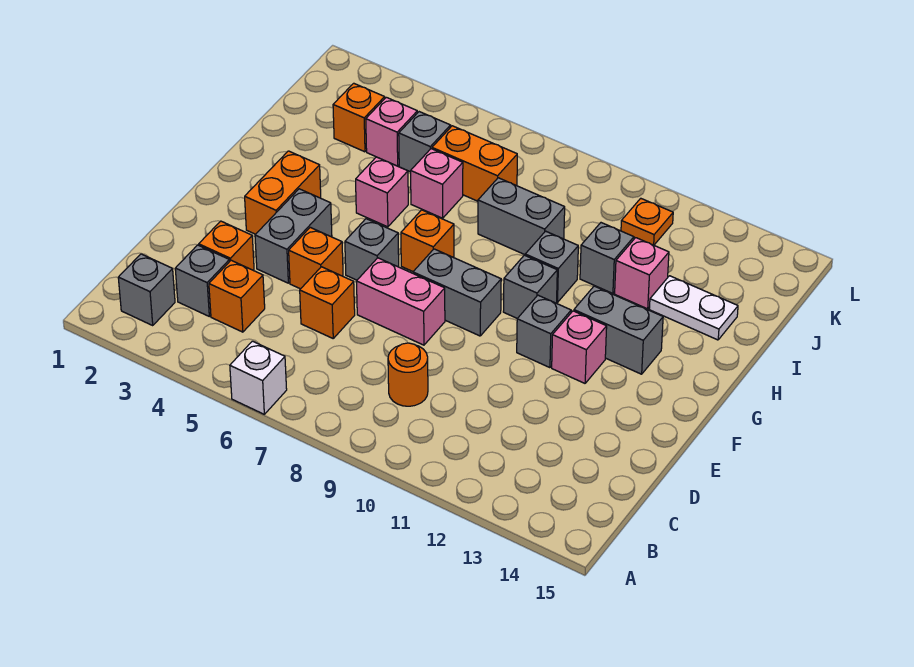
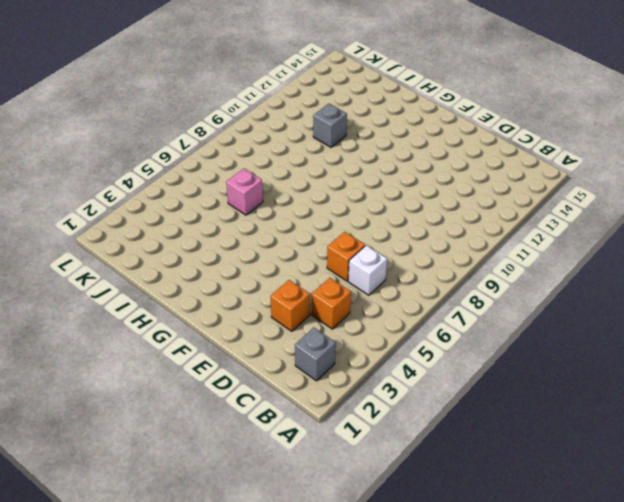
white brick C6 level 1 -> white brick A6 level 1
none -> grey brick C3 level 1
none -> orange round brick C9 level 1
none -> grey brick E4:F4 level 1
none -> orange brick E5 level 1

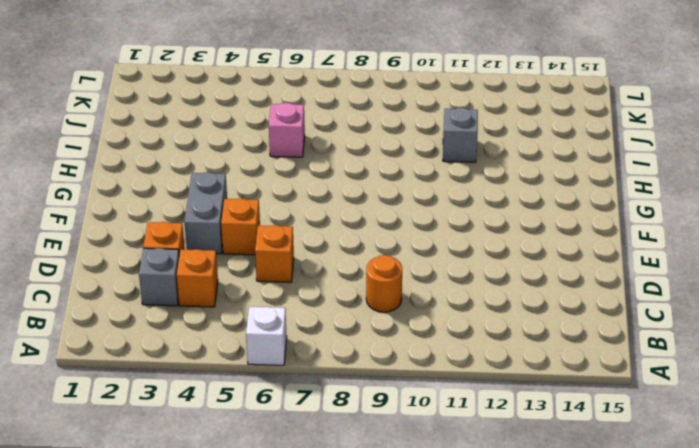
none -> grey brick B2 level 1
none -> pink brick E7:E8 level 1
none -> orange brick F3:G3 level 1
none -> grey brick F6 level 1

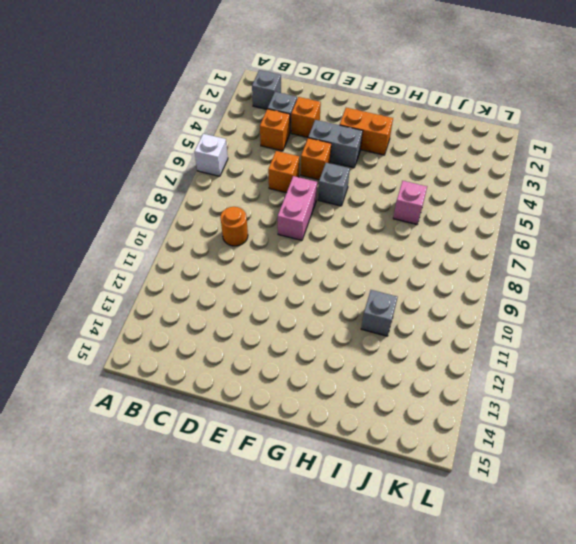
none -> grey brick F8:F9 level 1
none -> grey brick F11 level 1
none -> pink brick F12 level 1
none -> orange brick G7 level 1

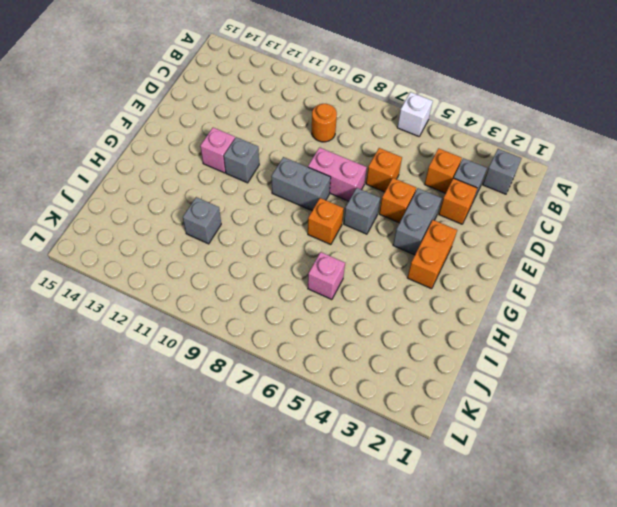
none -> grey brick G10 level 1
none -> grey brick G12:G13 level 1
none -> pink brick H5 level 1
none -> grey brick H10 level 1

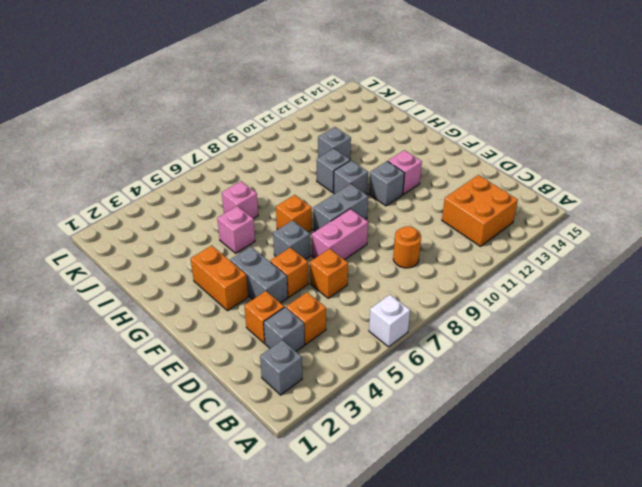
orange brick B12:C13 level 1 -> none
none -> grey brick G12:G13 level 1
none -> grey brick I8:I9 level 1
none -> pink brick I12 level 1
none -> white plate I13:I14 level 1

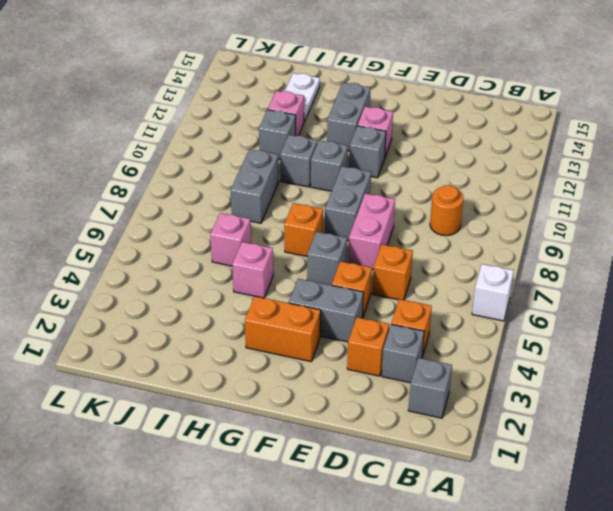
none -> orange brick J3 level 1
none -> pink brick J4 level 1
none -> grey brick J5 level 1
none -> orange brick J6:J7 level 1

